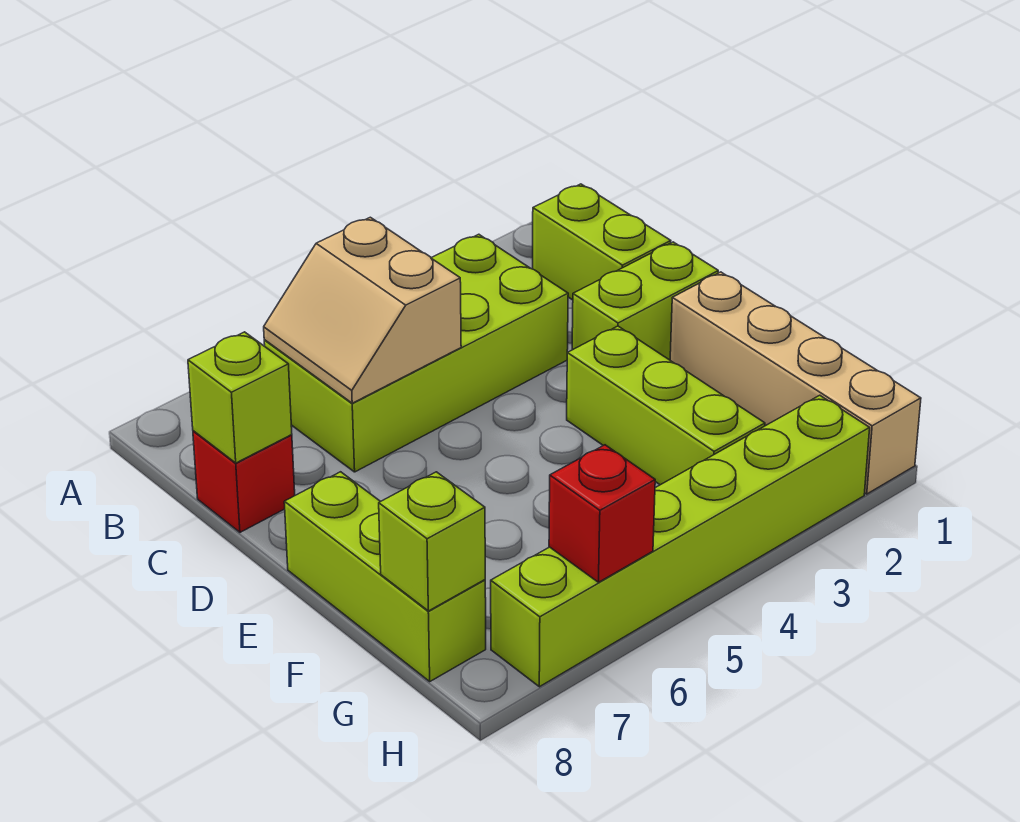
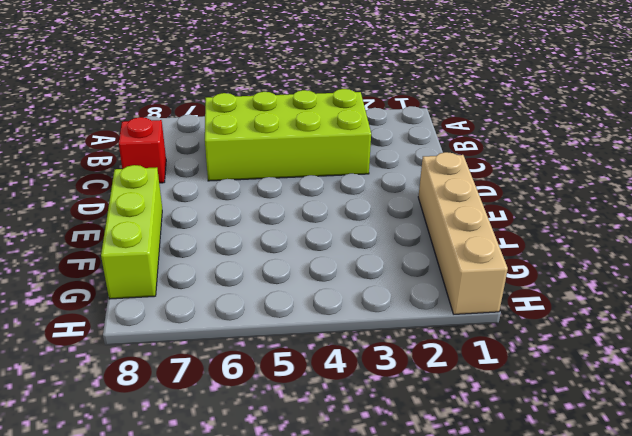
none -> lime brick B1:C1 level 1
none -> lime brick D1:D2 level 1
none -> lime brick E3:G3 level 1

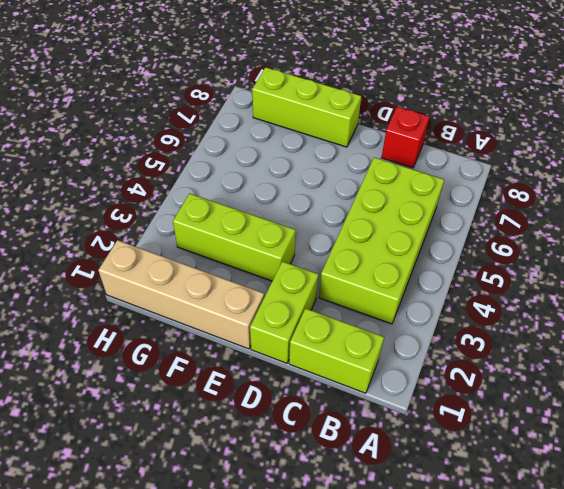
none -> lime brick H2:H7 level 1
none -> tan slope B5:C6 level 2 top 5
none -> lime brick C8 level 2

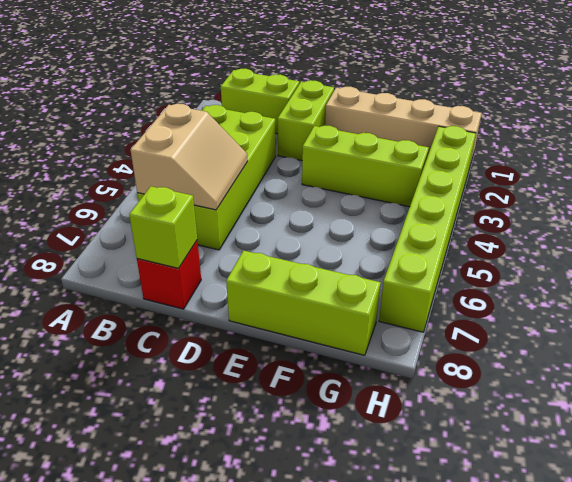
tan slope B5:C6 level 2 top B -> tan slope B5:C6 level 2 top 5
none -> lime brick G8 level 2
none -> red brick H6 level 2

